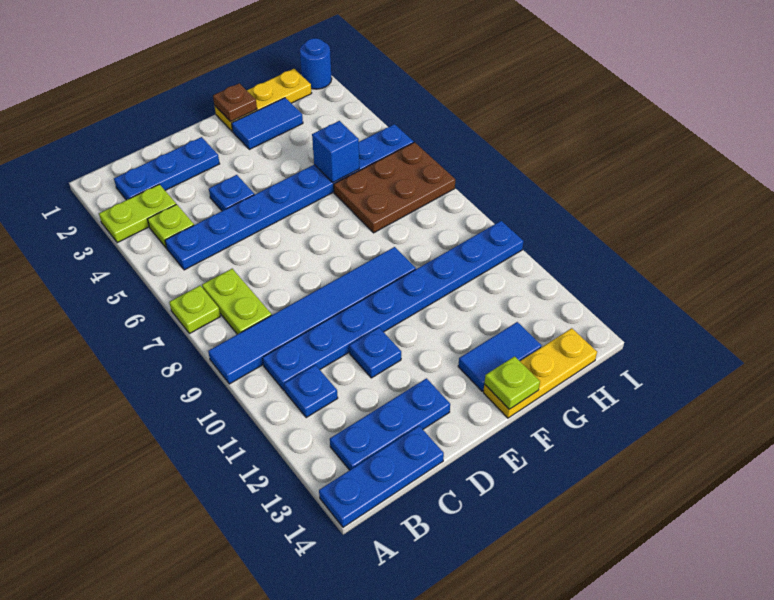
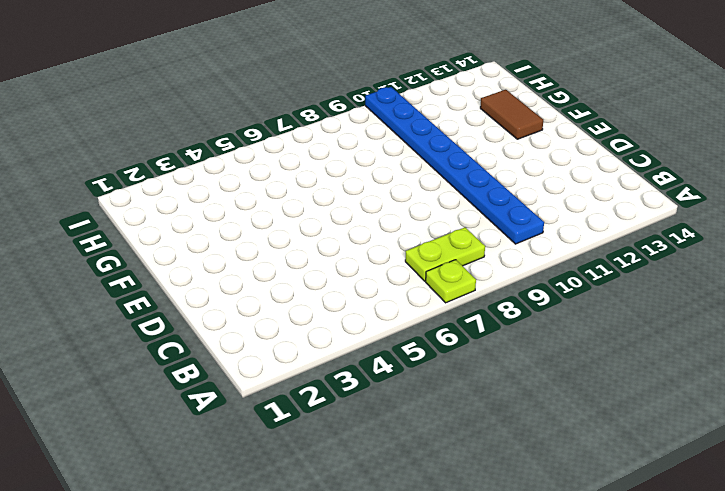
brown tile F13:G13 level 1 -> blue tile F13:G13 level 1
none -> lime plate A3:B3 level 1
none -> blue tile A9:F9 level 1
none -> blue plate A14:C14 level 1

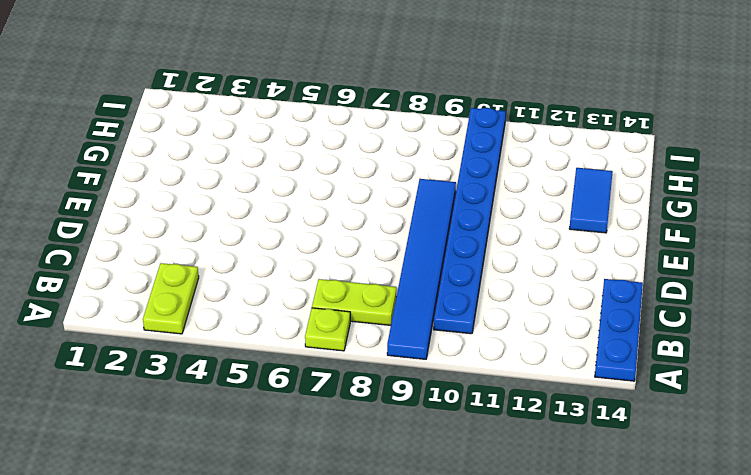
none -> blue plate B2:D2 level 1
none -> lime plate B4 level 1
none -> blue plate B5:I5 level 1

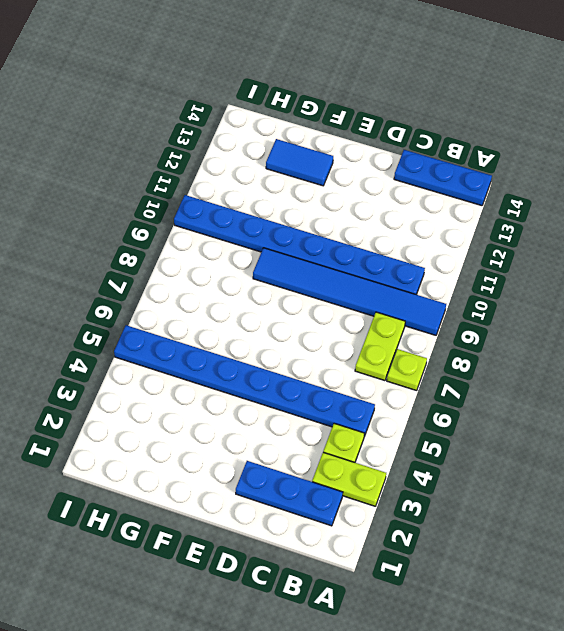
none -> blue plate B11 level 1
none -> blue plate B13:D13 level 1
none -> blue plate D4 level 1

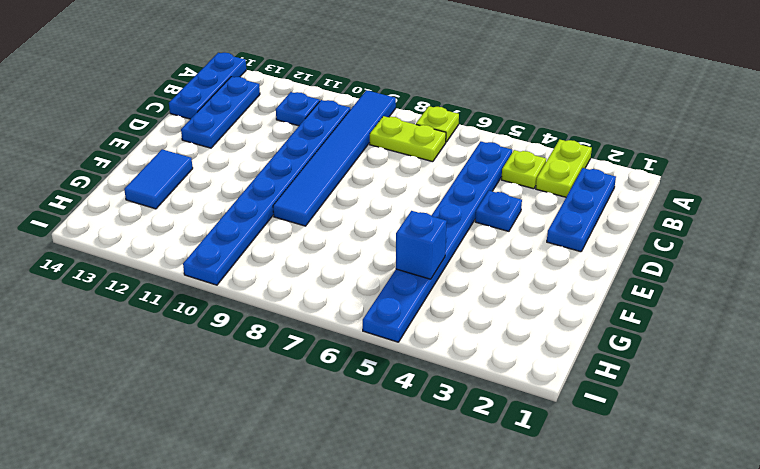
none -> blue plate D11 level 1
none -> yellow plate F1:H1 level 1
none -> blue tile F2:G2 level 1

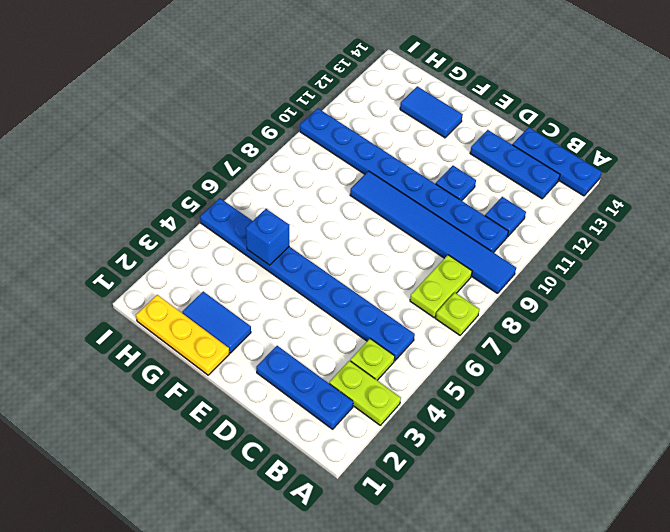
none -> blue plate D4 level 1
none -> yellow plate F14:H14 level 1
none -> brown plate G6:I7 level 1

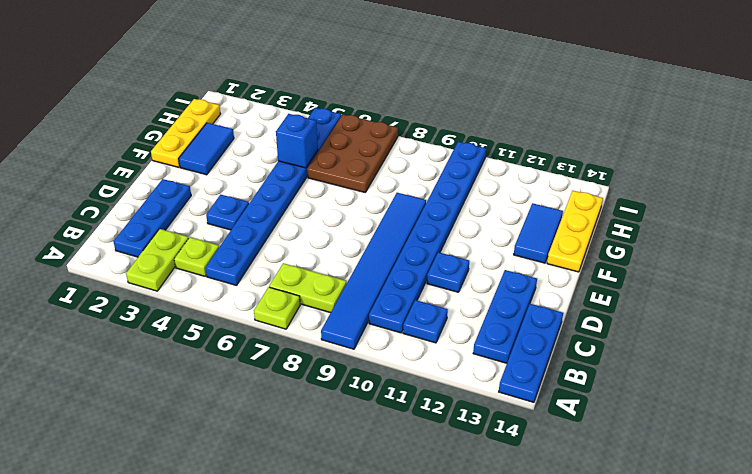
none -> blue round brick I1 level 1
none -> brown plate F1 level 2
none -> lime plate F14 level 2

